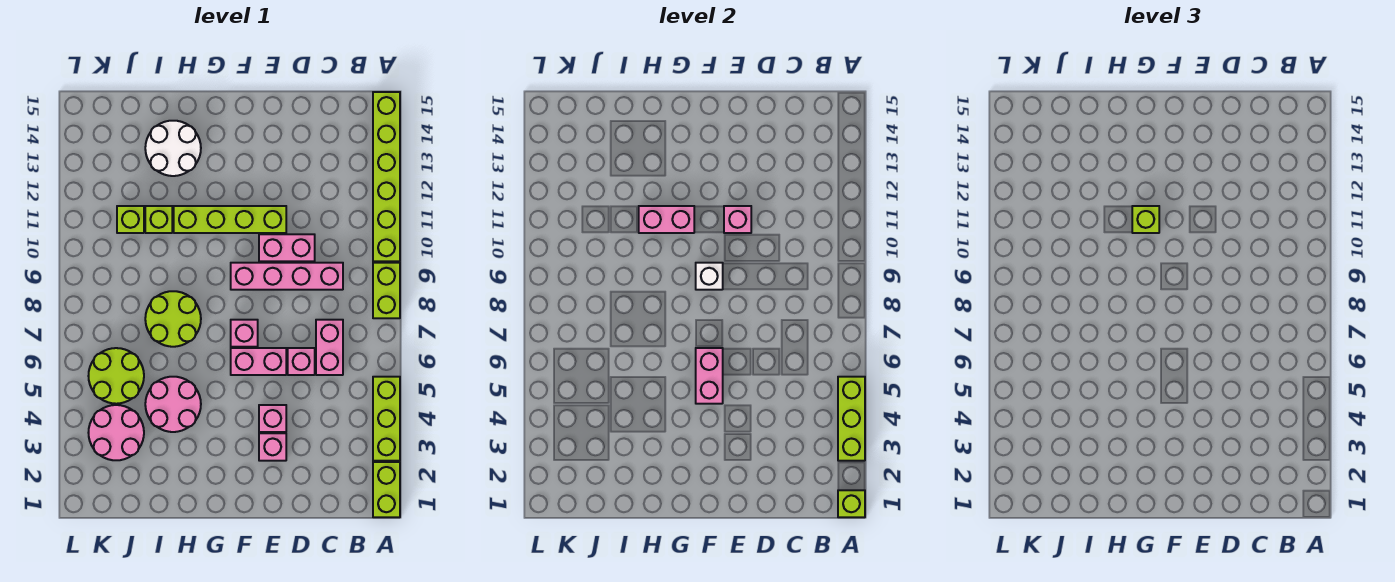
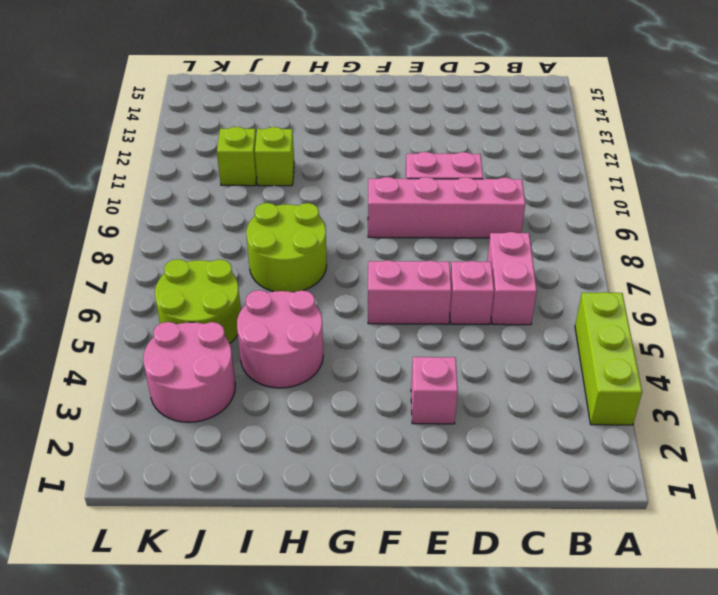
none -> lime brick A1:A2 level 1
none -> lime brick A8:A9 level 1
none -> lime brick A10:A15 level 1

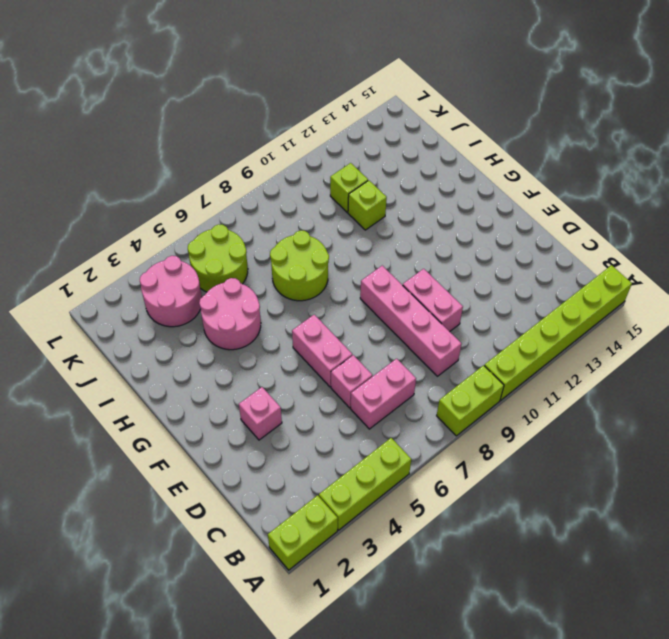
none -> pink brick E4 level 1
none -> lime brick E11:H11 level 1
none -> pink brick F7 level 1

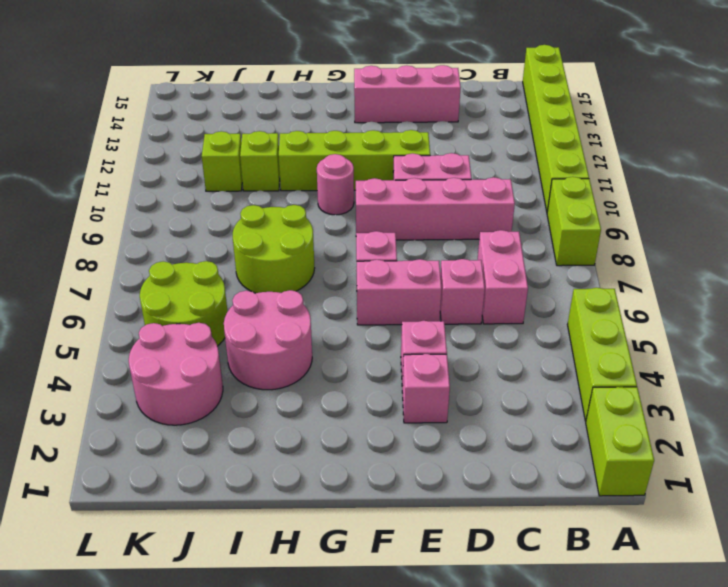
pink brick D14:F14 level 1 -> none
pink round brick G10 level 1 -> none
none -> white round brick H13:I14 level 1
none -> lime brick A1 level 2
none -> lime brick A3:A5 level 2

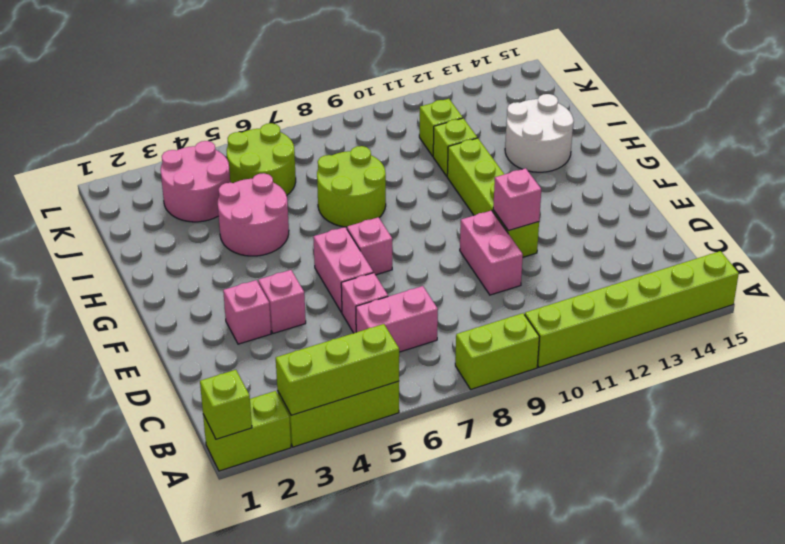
none -> pink brick C9:F9 level 1
none -> pink brick F5:F6 level 2
none -> white brick F9 level 2

